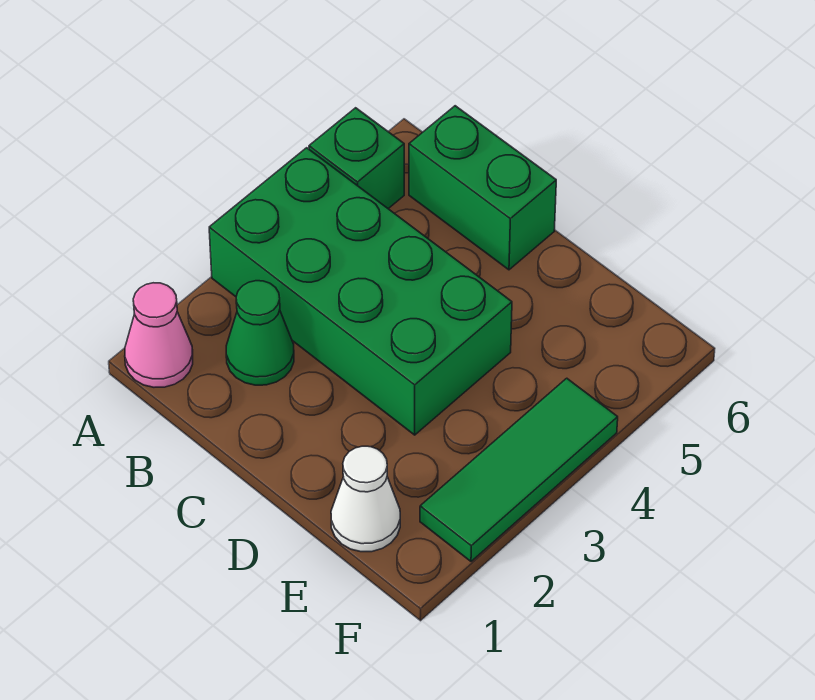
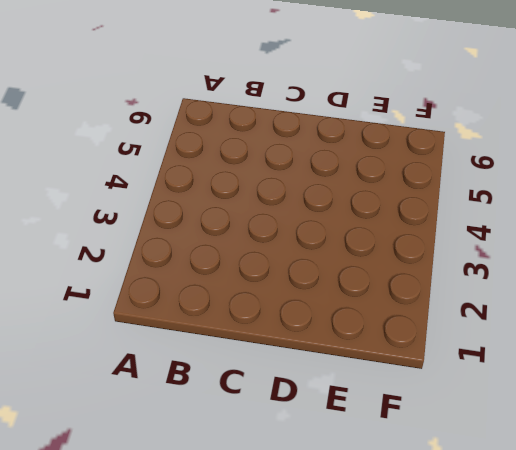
none -> pink cone A1 level 1
none -> green brick A3:D4 level 1

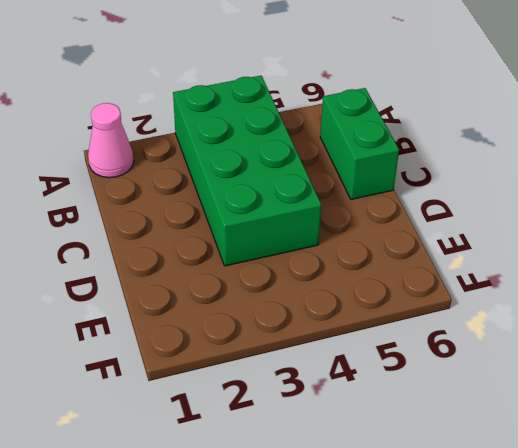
none -> green brick A5 level 1
none -> green cone B2 level 1

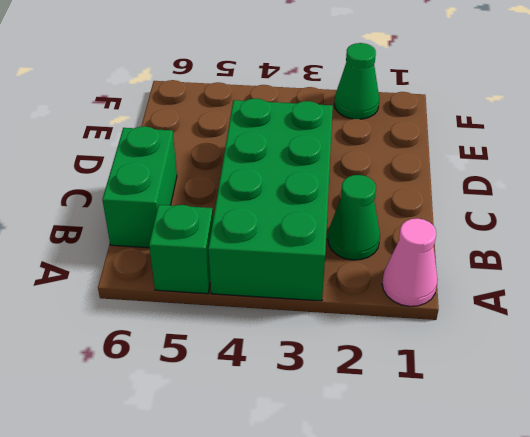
green cone F2 level 1 -> green tile F2:F4 level 1
none -> white cone E1 level 1

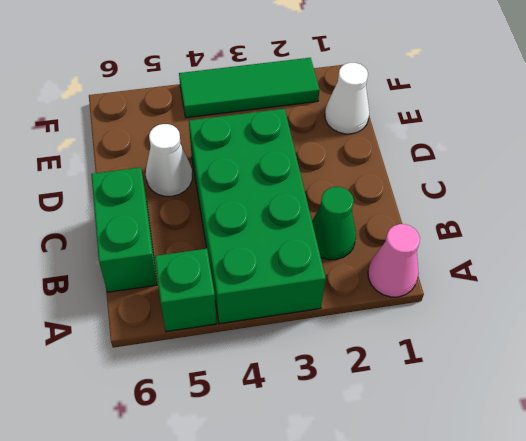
white cone D5 level 1 -> none

